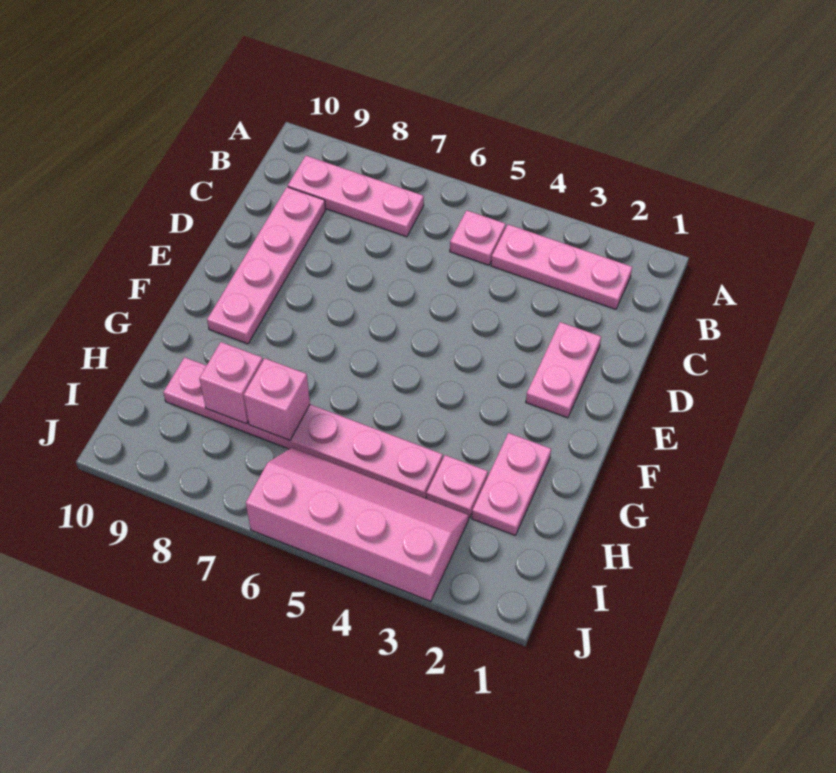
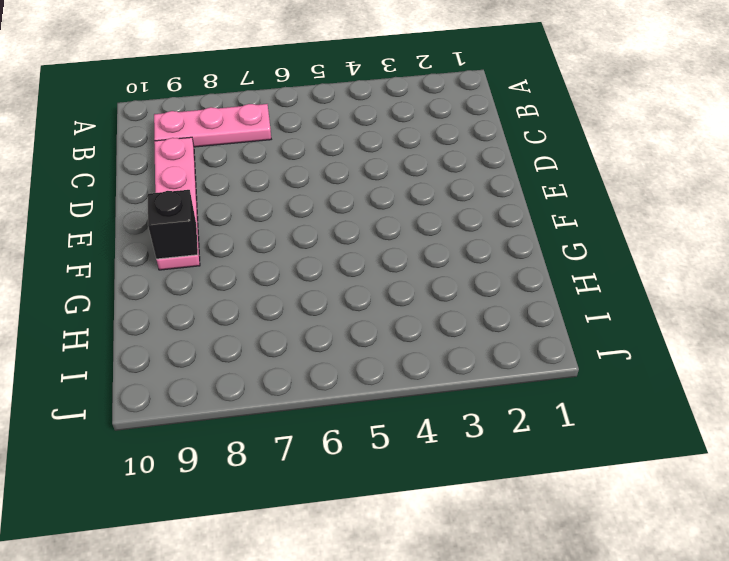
black brick F9 level 2 -> none
none -> pink plate B2:B4 level 1
none -> pink plate B5 level 1

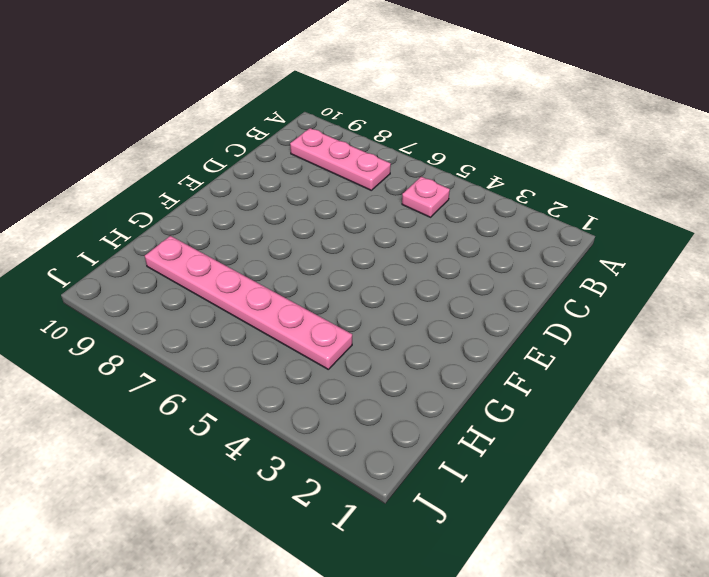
none -> pink plate B2:B4 level 1
none -> pink plate C9:F9 level 1

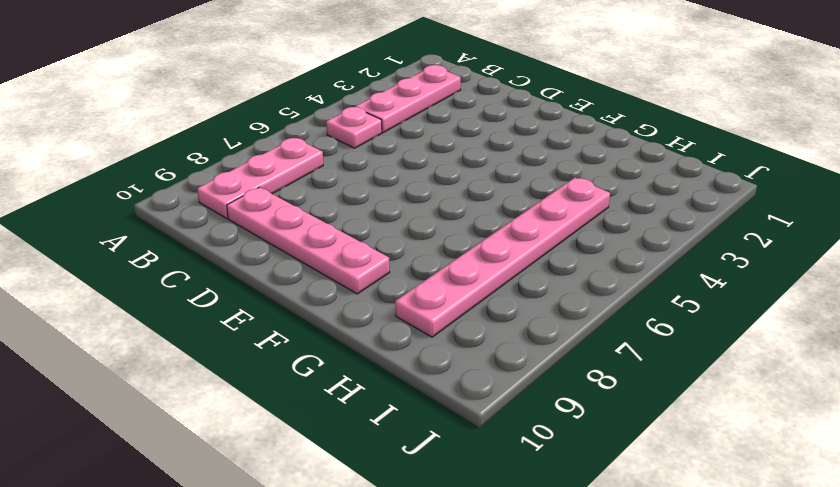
none -> pink plate D2:E2 level 1
none -> pink plate G2:H2 level 1

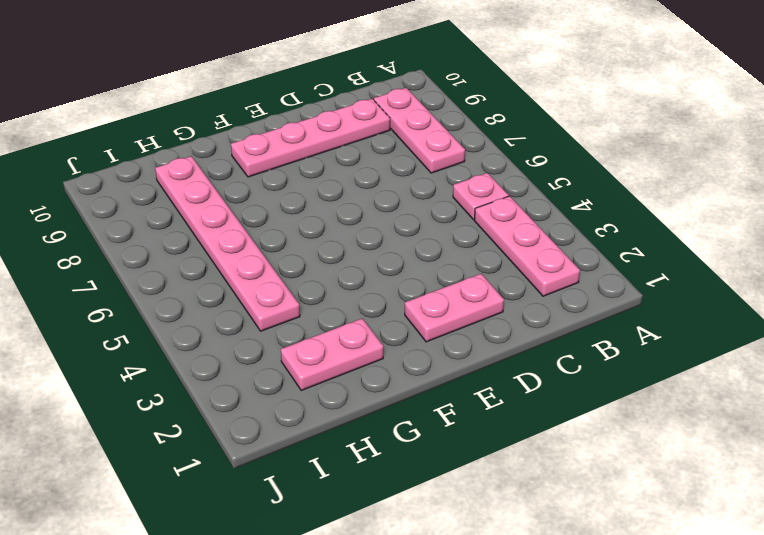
none -> pink plate H3 level 1
none -> pink slope I3:J6 level 1 top J

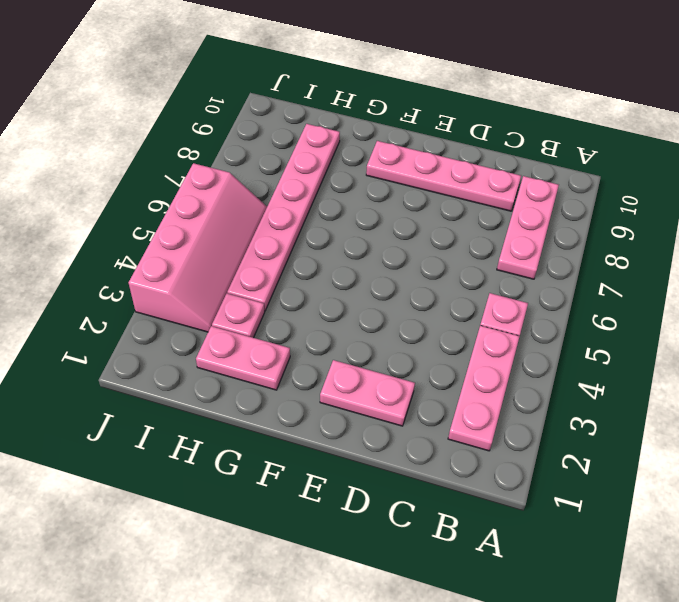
none -> pink brick H7 level 2
none -> pink brick H8 level 2

